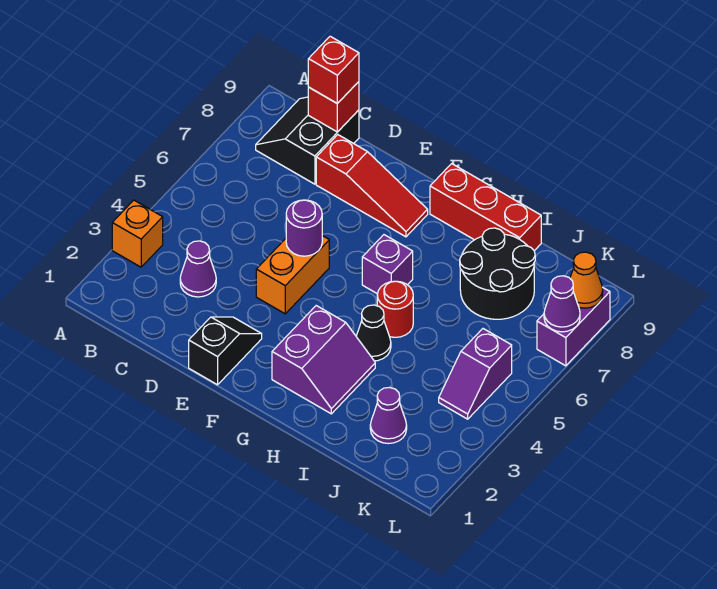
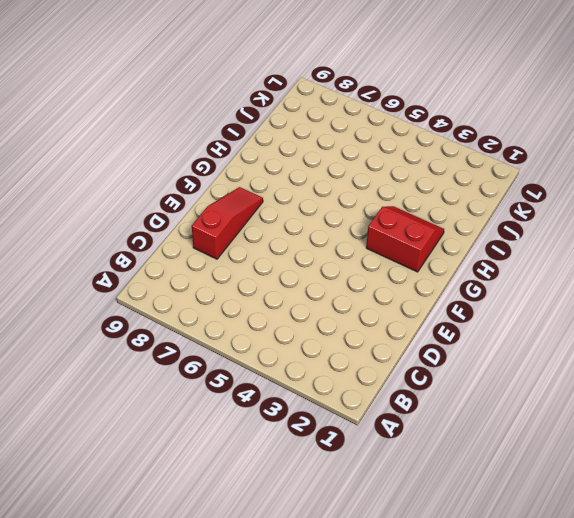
red slope G2:H3 level 1 top G -> purple slope G2:H3 level 1 top G
none -> orange brick A3 level 1
none -> black slope B8:C9 level 1 top C
none -> purple cone C3 level 1

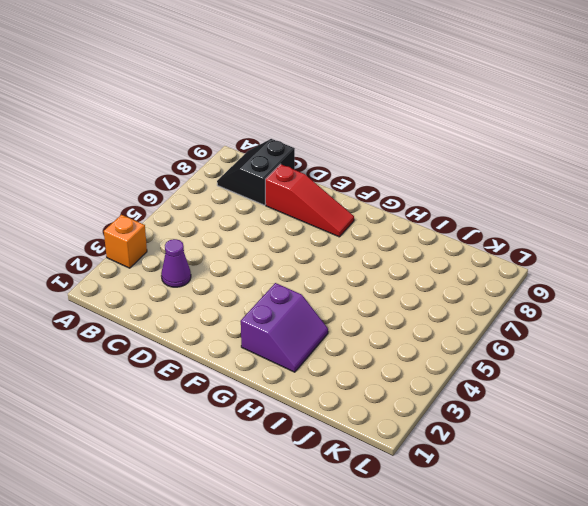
none -> black slope E1:E2 level 1 top 1
none -> orange brick E4:E5 level 1
none -> purple brick G6 level 1

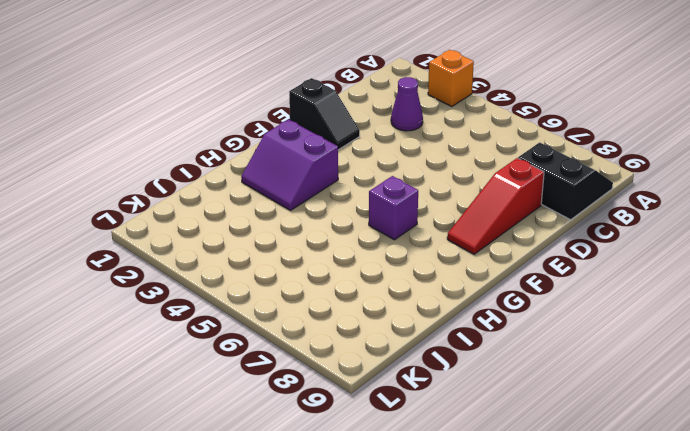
none -> orange brick E4:E5 level 1
none -> red brick G9:I9 level 1
none -> black cone H4 level 1

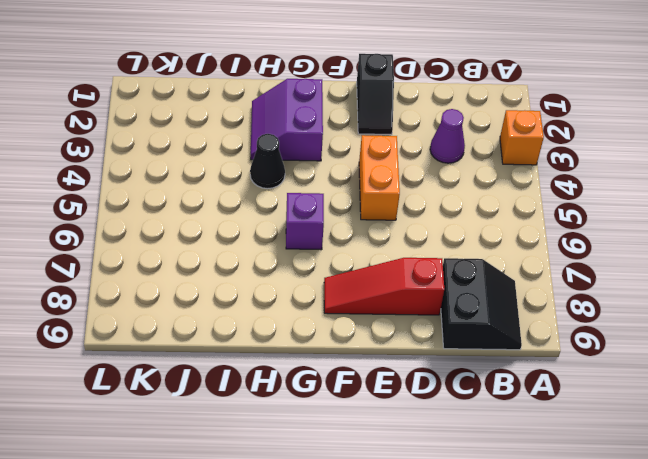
none -> red brick G9:I9 level 1
none -> red round brick H5 level 1
none -> black round brick I7:J8 level 1

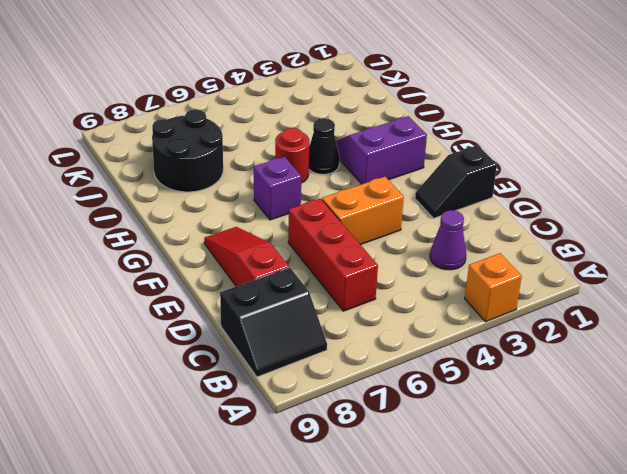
red brick C6:E6 level 1 -> red brick G9:I9 level 1
none -> purple cone J2 level 1
none -> purple slope K4:K5 level 1 top 5
none -> purple brick L7:L8 level 1

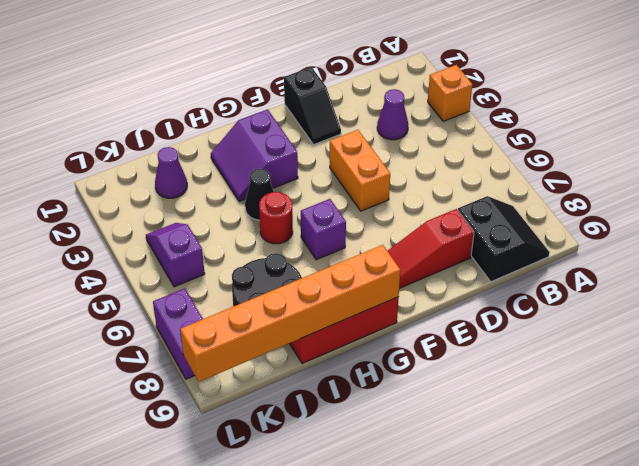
orange brick G9:L9 level 2 -> none
none -> red brick C9 level 2
none -> purple round brick E5 level 2
none -> purple cone L7 level 2

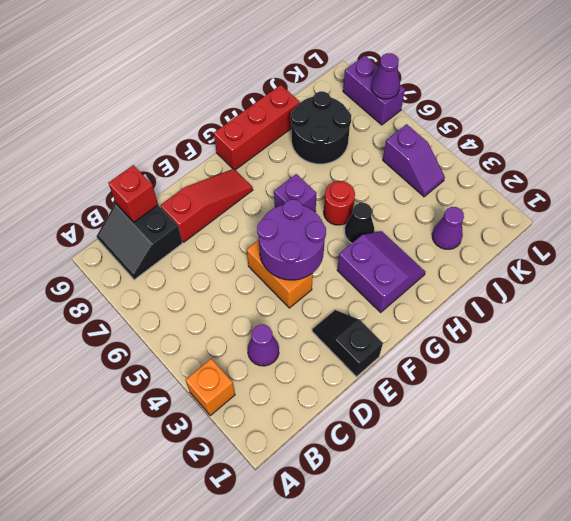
purple round brick E4:F5 level 2 -> purple round brick E5 level 2
none -> orange cone L8 level 2
none -> red brick C9 level 3

